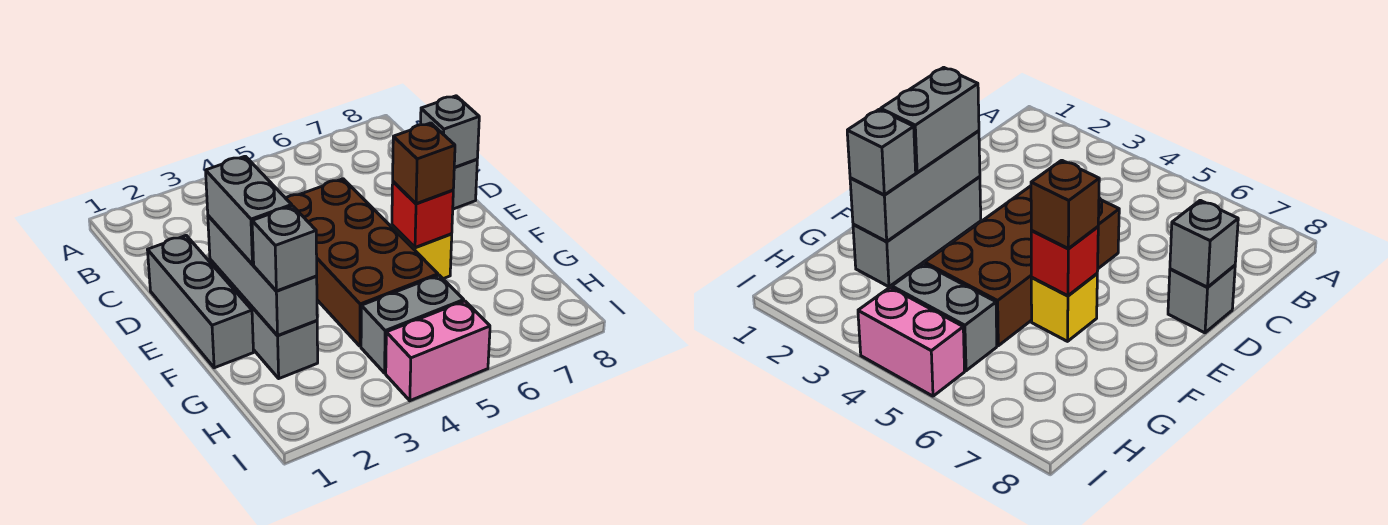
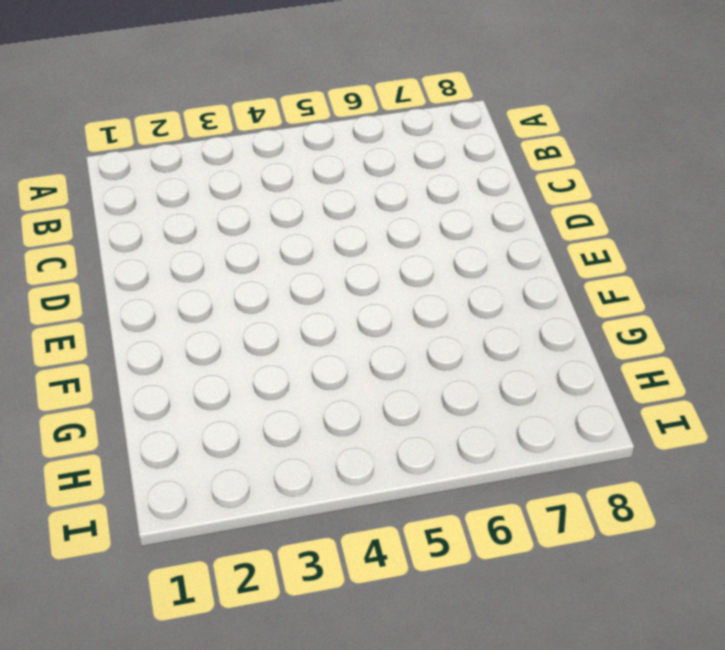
none -> grey brick D1:F1 level 1
none -> brown brick D4:G5 level 1
none -> grey brick D8 level 1

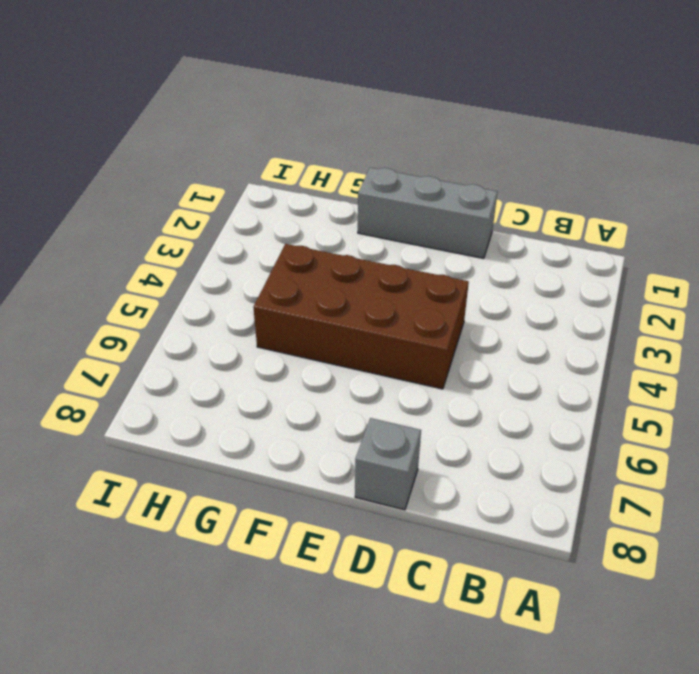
none -> grey brick E2:G2 level 1
none -> yellow brick F6 level 1
none -> grey brick H4:H5 level 1

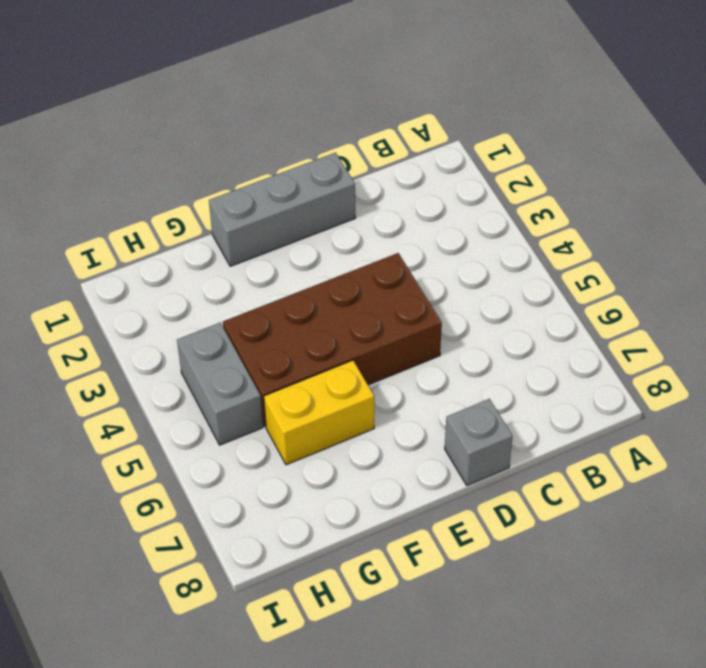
yellow brick F6:G6 level 1 -> yellow brick F6 level 1
none -> grey brick E2:G2 level 1
none -> pink brick I4:I5 level 1
none -> grey brick D8 level 2

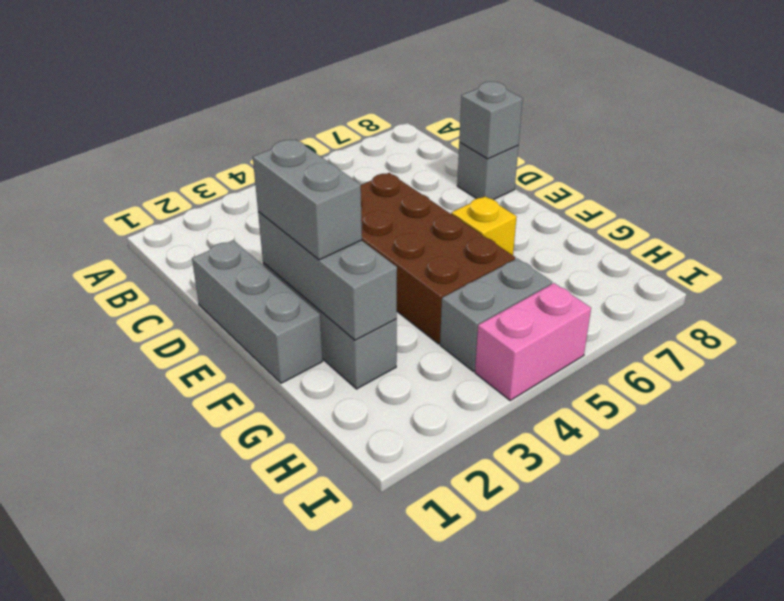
none -> red brick F6 level 2
none -> brown brick F6 level 3
none -> grey brick G2 level 3

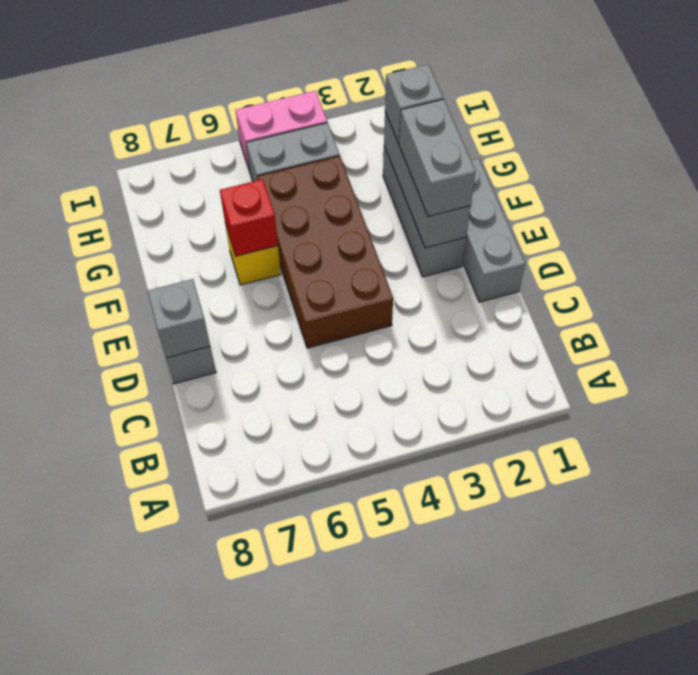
none -> brown brick F6 level 3

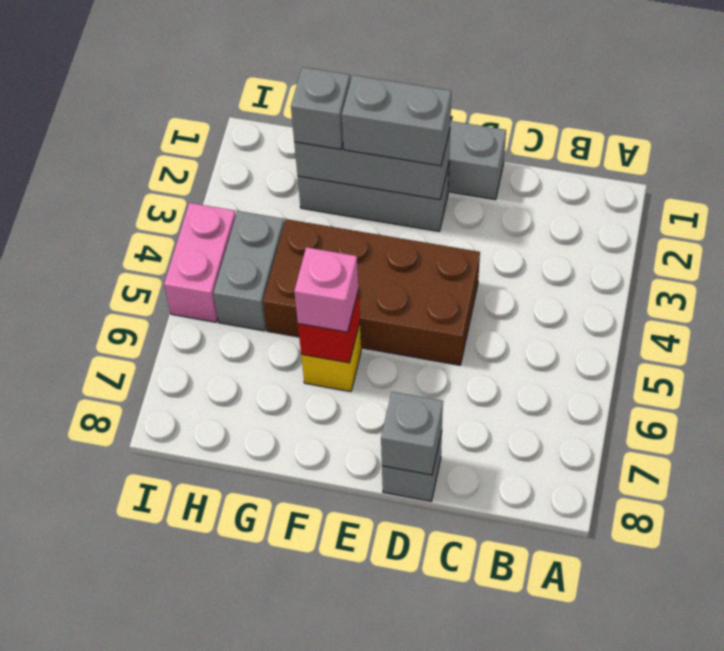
pink brick F6 level 3 -> brown brick F6 level 3

